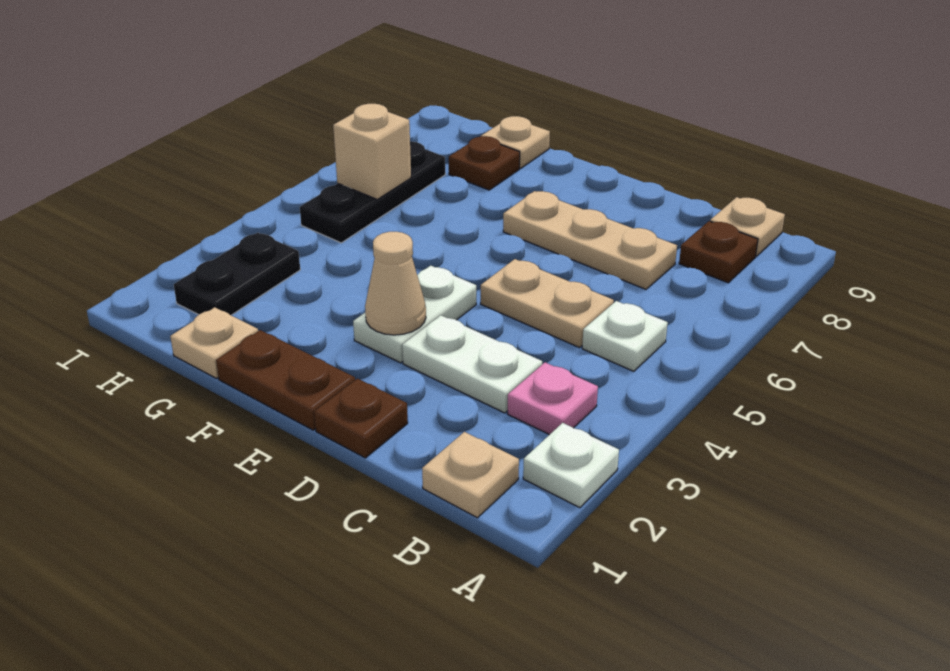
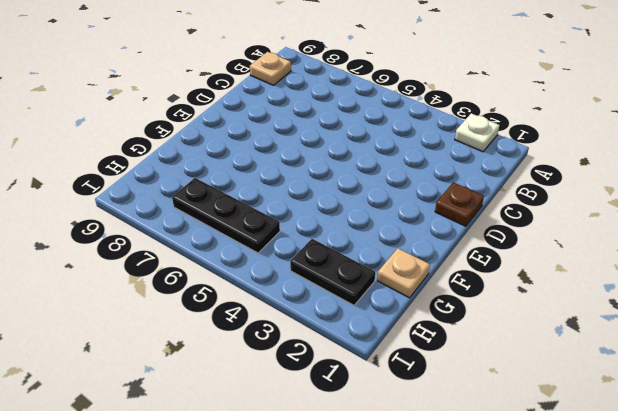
none -> tan plate B1 level 1
none -> pink plate B3 level 1
none -> white plate B5 level 1

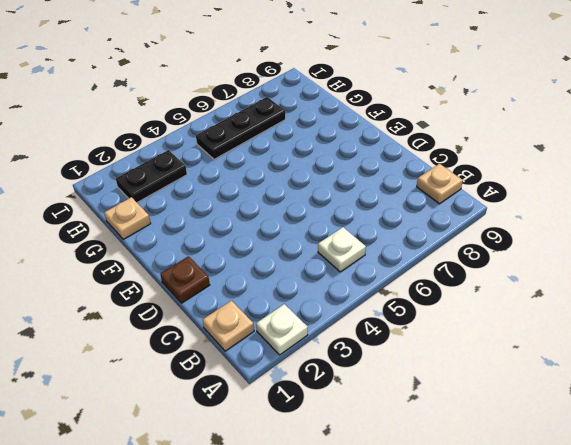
none -> pink plate B3 level 1
none -> brown plate B8 level 1
none -> white plate C3:D3 level 1

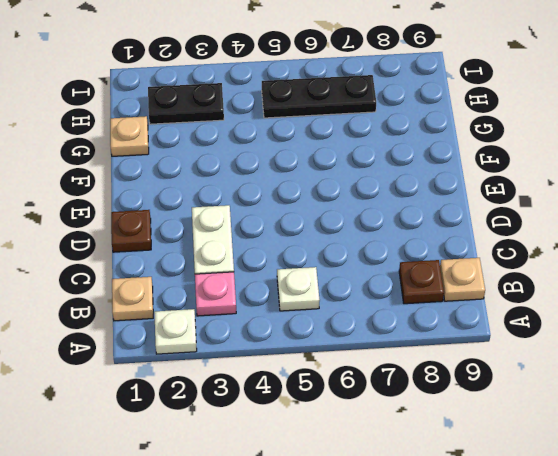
none -> tan plate C5:D5 level 1
none -> tan plate C7:E7 level 1
none -> brown plate E1:F1 level 1

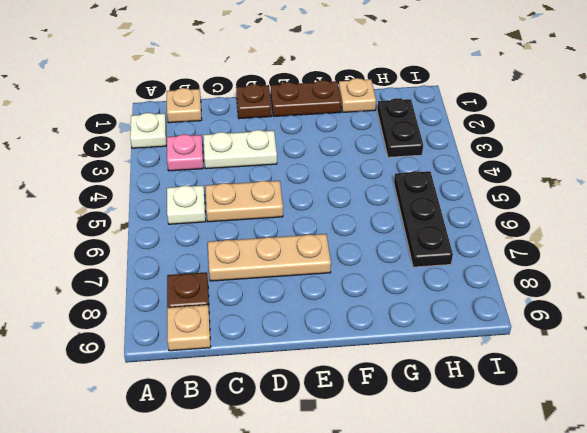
none -> white plate E3:E4 level 1
none -> brown plate G8 level 1
none -> tan plate G9 level 1

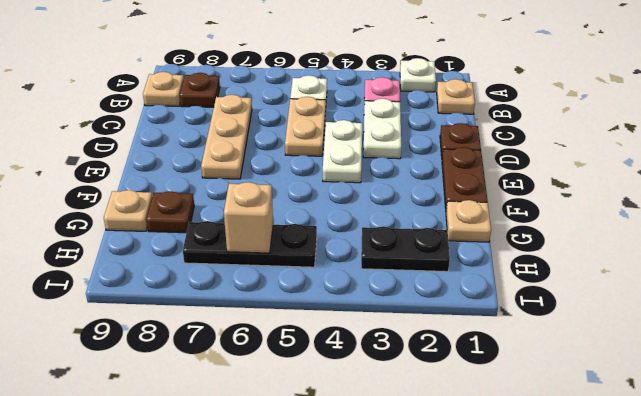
white plate D4:E4 level 1 -> white plate E3:E4 level 1
none -> tan cone E3 level 2

